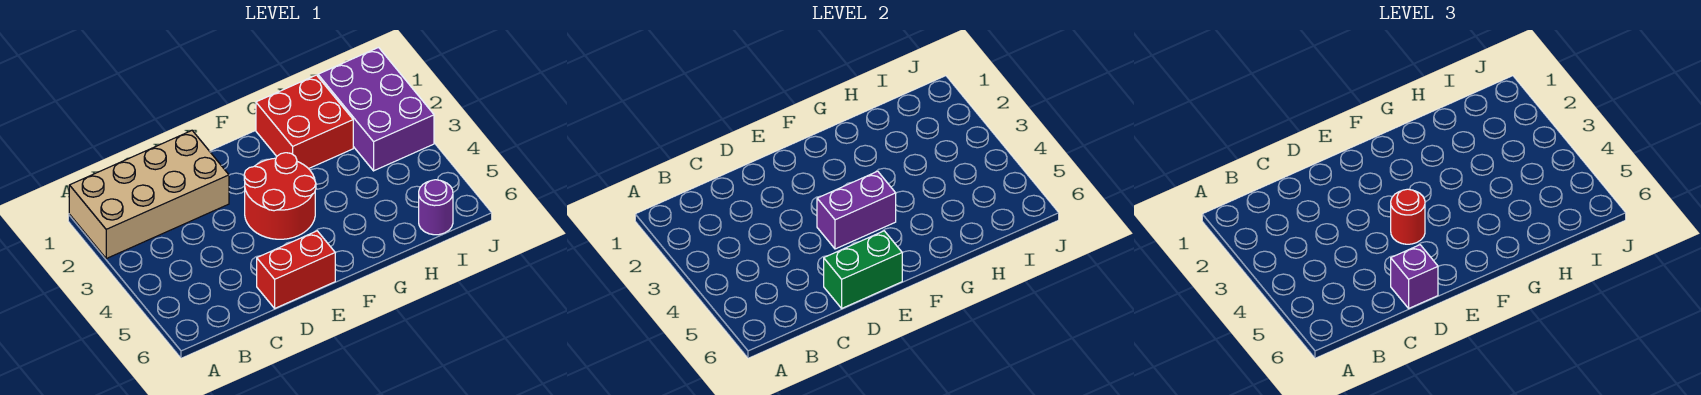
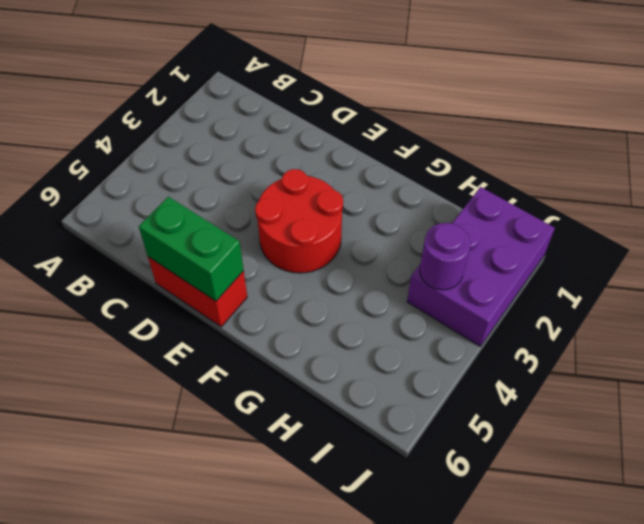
purple round brick I3 level 2 -> purple round brick I6 level 1
none -> tan brick A1:D2 level 1
none -> red brick G1:H2 level 1

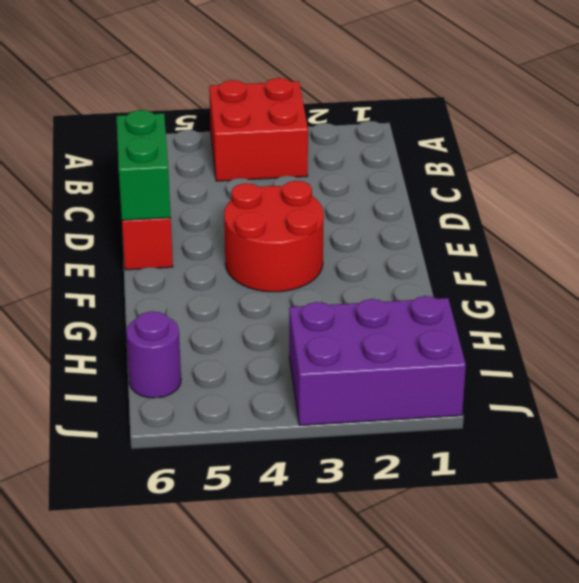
red brick A3:B4 level 1 -> red brick G1:H2 level 1
none -> tan brick A1:D2 level 1
none -> purple brick E4:F4 level 2

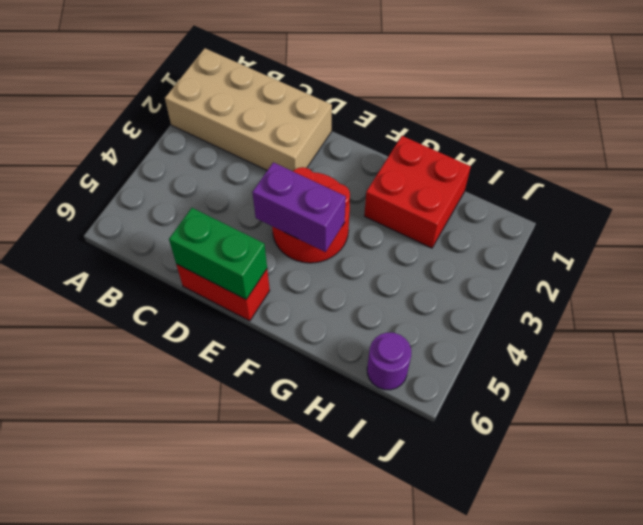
none -> purple brick I1:J3 level 1
none -> purple brick D6 level 3

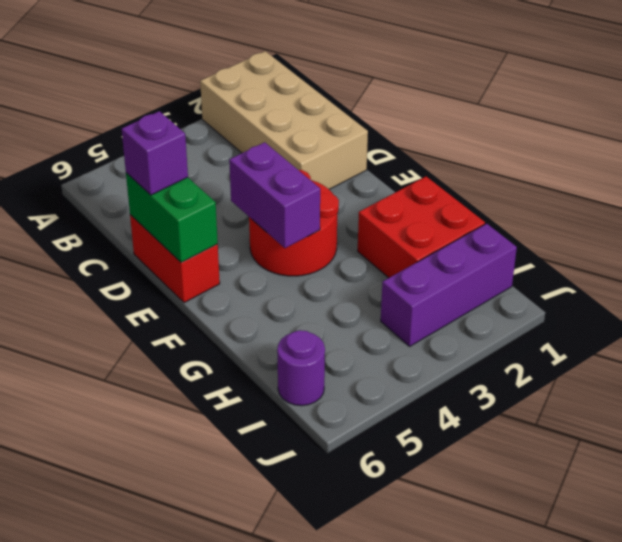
purple brick I1:I3 level 1 -> purple brick I1:J3 level 1
none -> red round brick E4 level 3

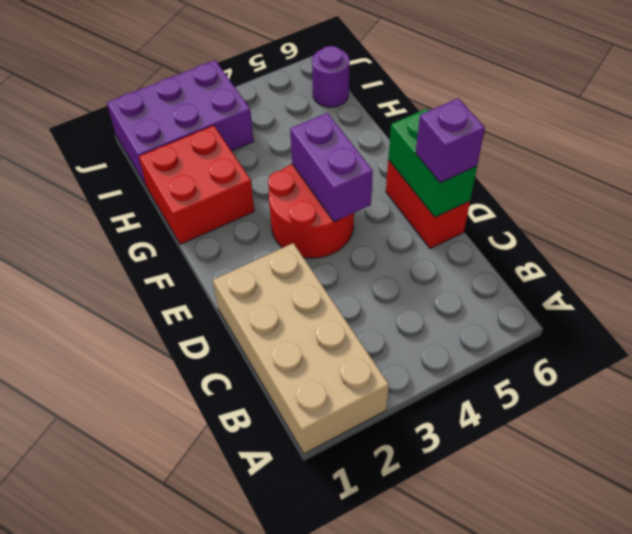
none -> red round brick E4 level 3

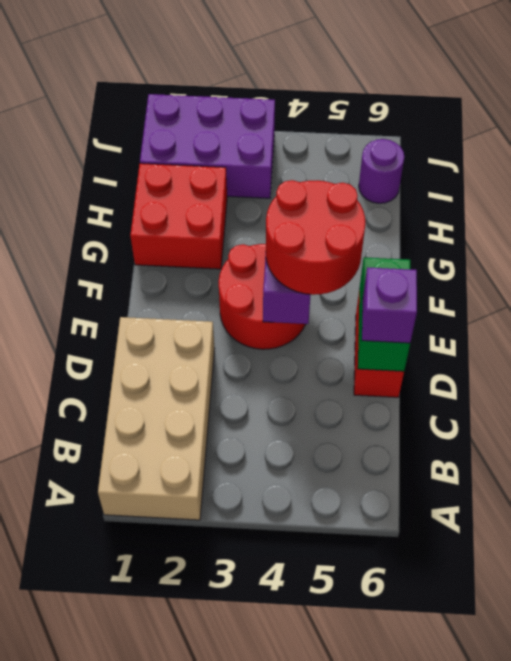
red round brick E4:F5 level 3 -> red round brick E4 level 3

